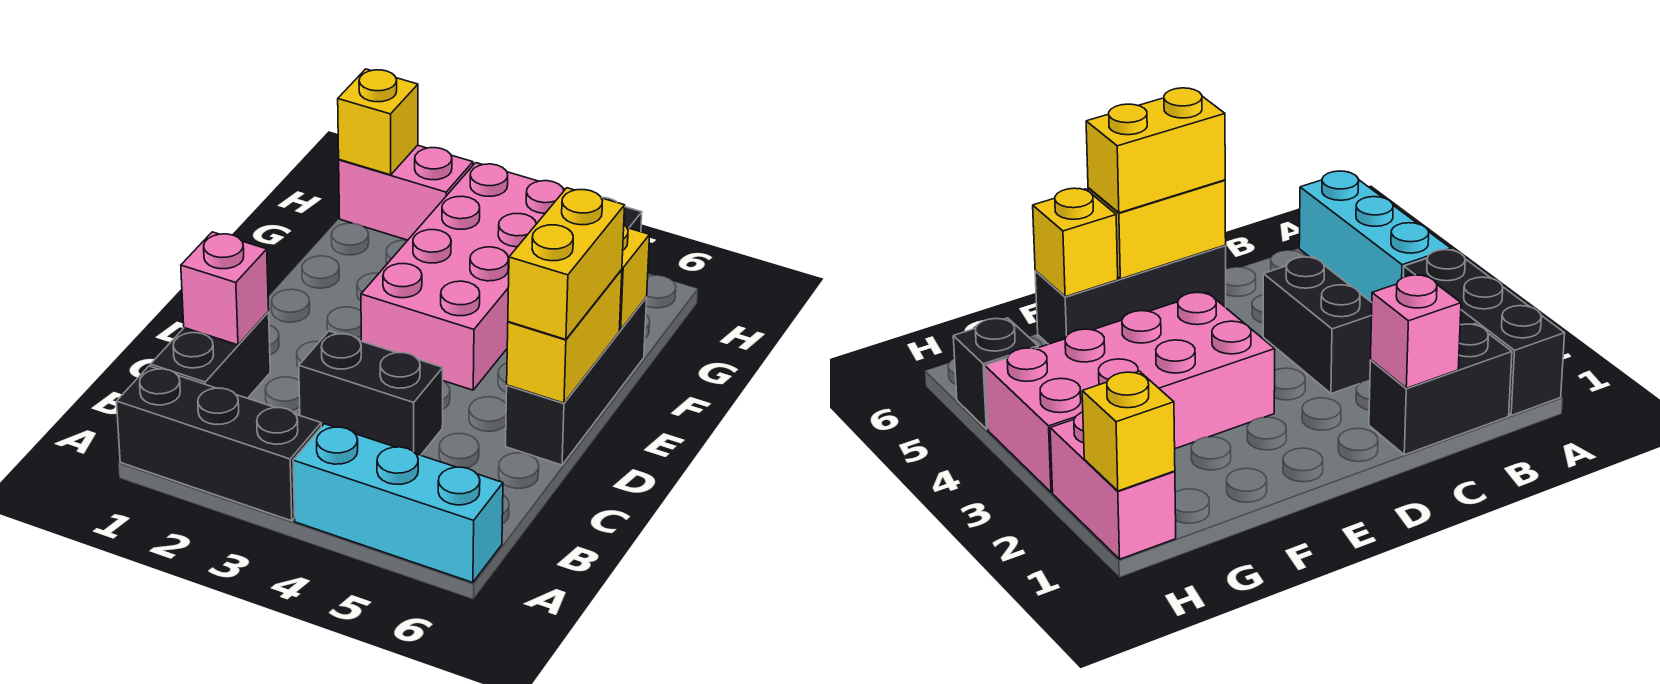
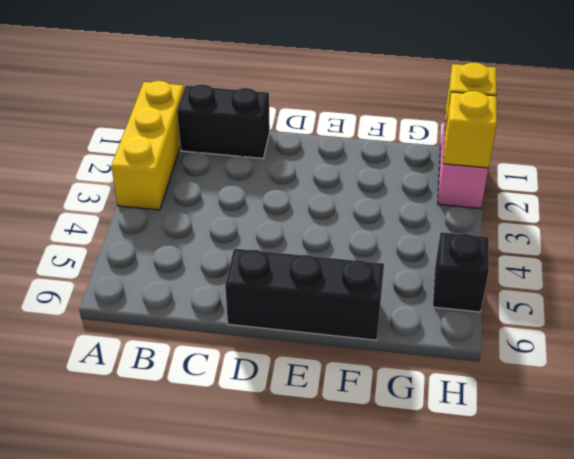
yellow brick A1:A3 level 1 -> black brick A1:A3 level 1
yellow brick H2 level 2 -> yellow brick F6 level 2
none -> cyan brick A4:A6 level 1
none -> black brick C3:C4 level 1
none -> pink brick E3:H4 level 1

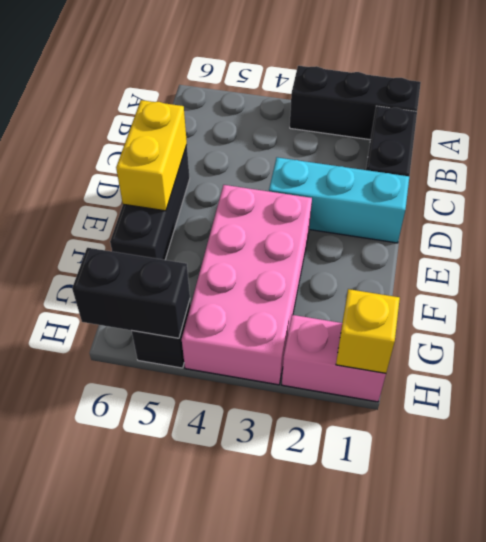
cyan brick D1:D3 level 1 -> cyan brick A4:A6 level 1
black brick H5:H6 level 2 -> black brick C3:C4 level 1
none -> pink brick C1 level 2
none -> yellow brick F6 level 2
none -> yellow brick D6:E6 level 3

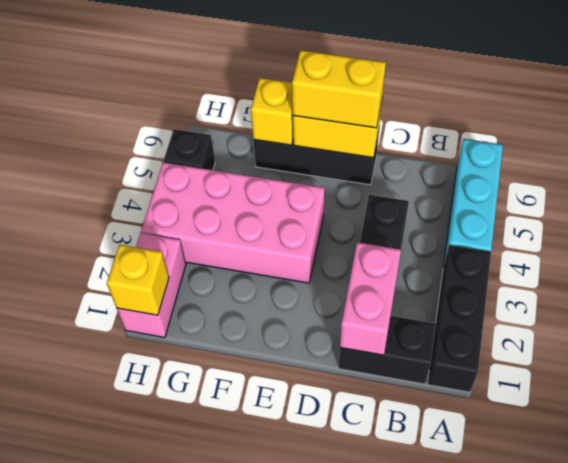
pink brick C1:C2 level 2 -> pink brick C1 level 2

